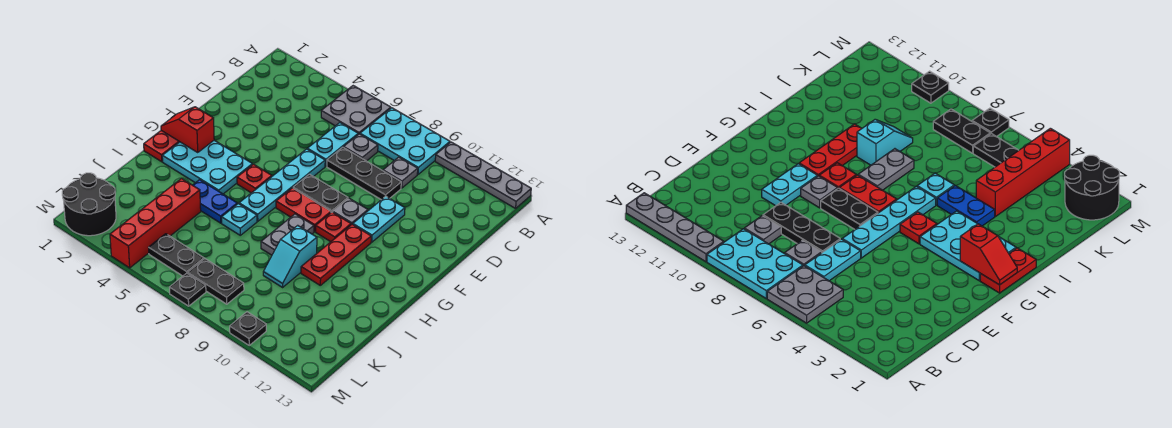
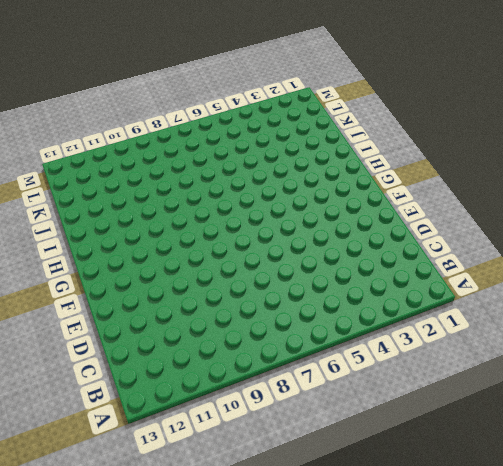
none -> grey plate A5:B6 level 1
none -> cyan plate A7:B9 level 1
none -> grey plate A10:A13 level 1

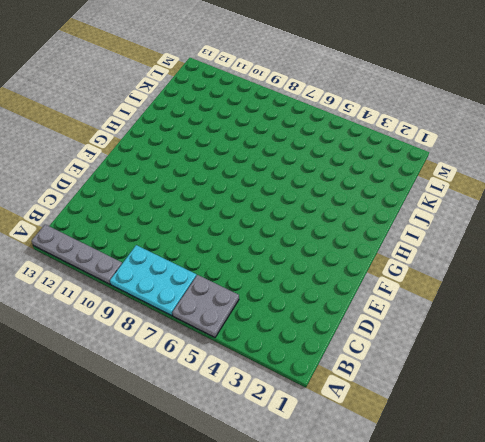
none -> cyan plate C6:D6 level 1
none -> grey plate C7 level 1
none -> grey plate C9 level 1

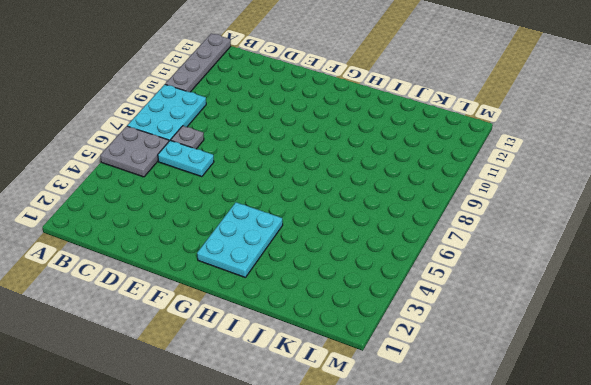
none -> grey plate C9 level 1
none -> black plate D7:D9 level 1
none -> cyan plate E6:H6 level 1

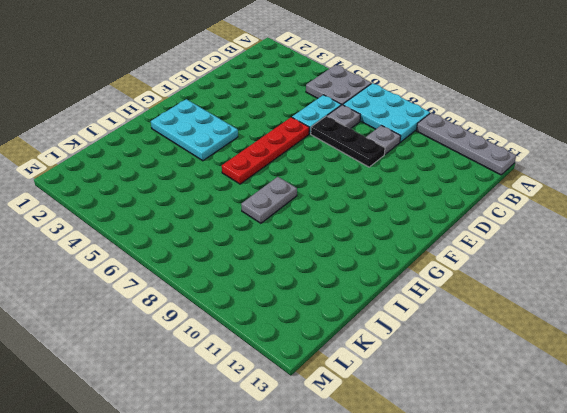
red plate E6:H6 level 1 -> cyan plate E6:H6 level 1
none -> cyan plate E10:F10 level 1
none -> black plate F7:F8 level 1
none -> grey plate F9 level 1

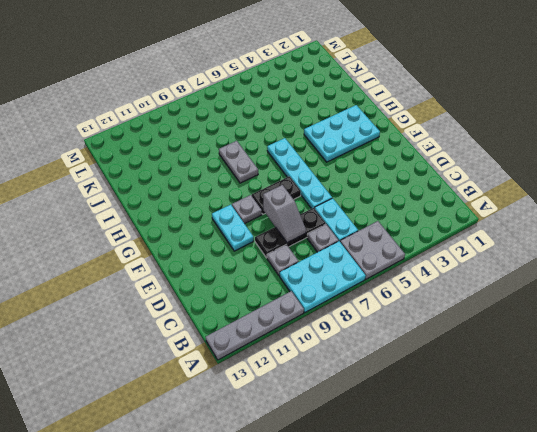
grey slope D8:E8 level 2 top E -> none
none -> red plate G1:H1 level 1
none -> red plate G5 level 1
none -> red plate G7:G8 level 1

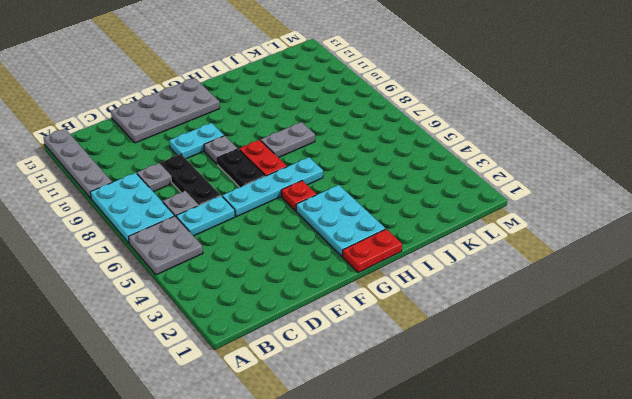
grey plate D12:G13 level 1 -> none
none -> red plate G9 level 1
none -> red plate G10:I10 level 1
none -> blue plate I4:I5 level 1

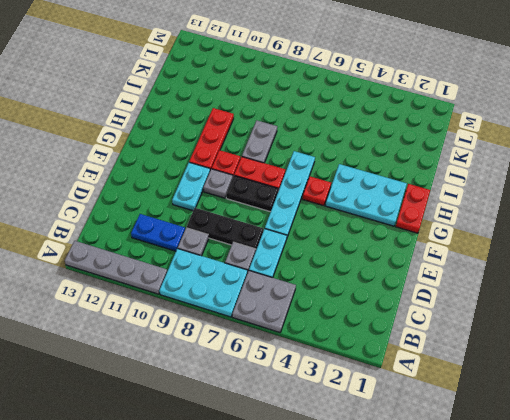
blue plate C10:C11 level 1 -> blue plate I4:I5 level 1
none -> cyan plate I6 level 1
none -> cyan slope I9:J9 level 1 top I
none -> red brick J4:M4 level 1

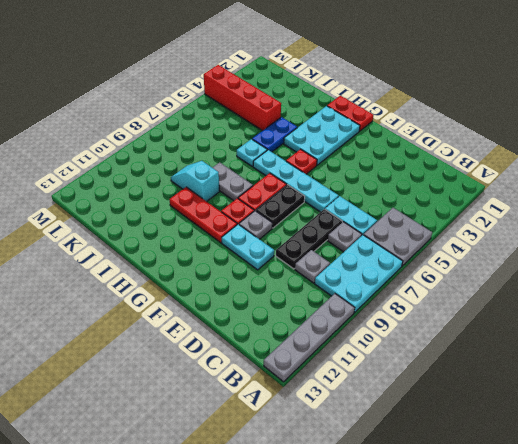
none -> black round brick L1:M2 level 1
none -> black plate L5:L6 level 1
none -> black plate L7:L8 level 1

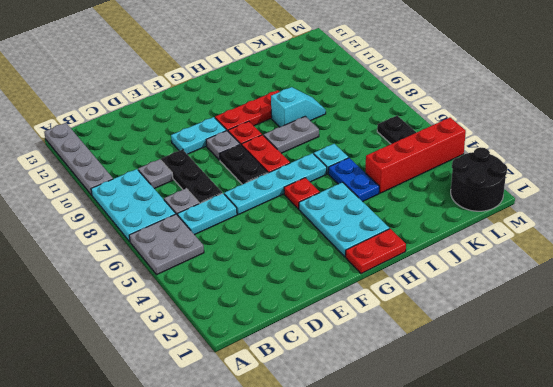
none -> black plate L7:L8 level 1
none -> black plate M7 level 1
none -> black plate M10 level 1

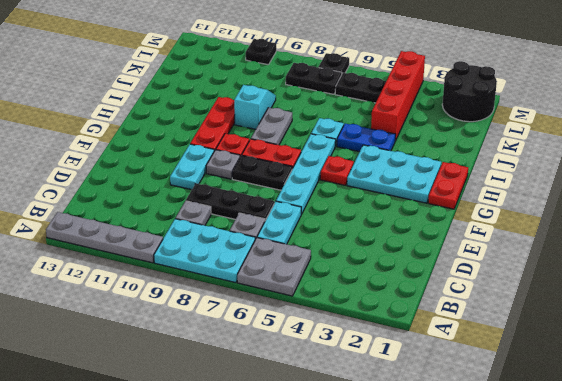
none -> red slope G1:G2 level 2 top 2

